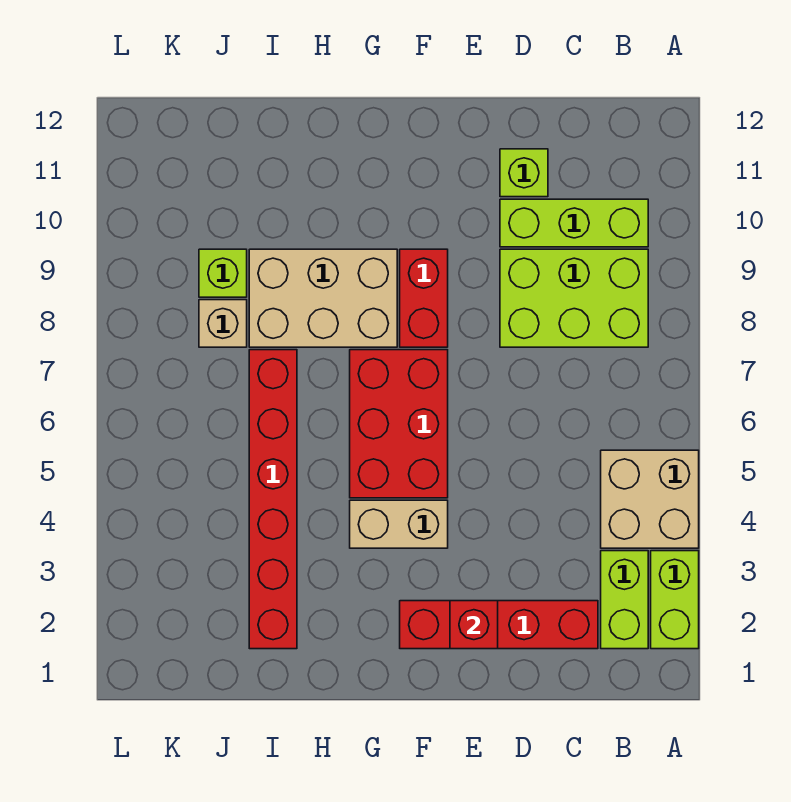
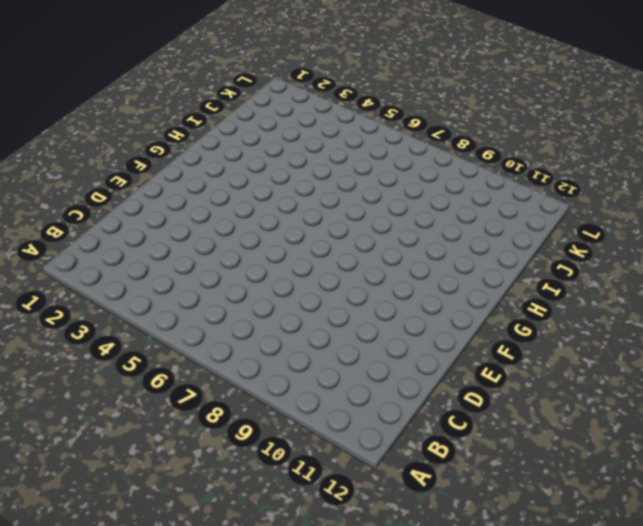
none -> lime brick A2:A3 level 1
none -> tan brick A4:B5 level 1
none -> lime brick B2:B3 level 1

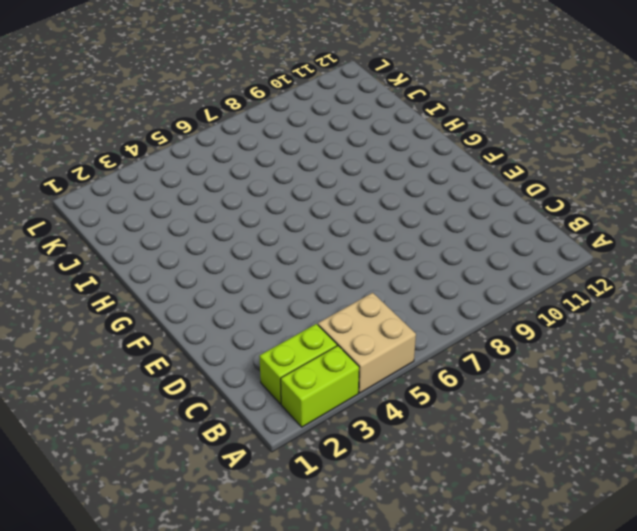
none -> lime brick B8:D9 level 1
none -> lime brick B10:D10 level 1
none -> red brick C2:F2 level 1

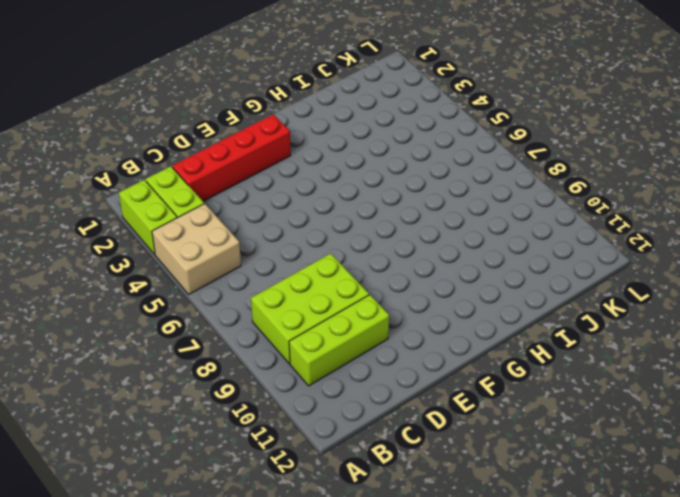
none -> lime brick D11 level 1
none -> tan brick F4:G4 level 1
none -> red brick F5:G7 level 1

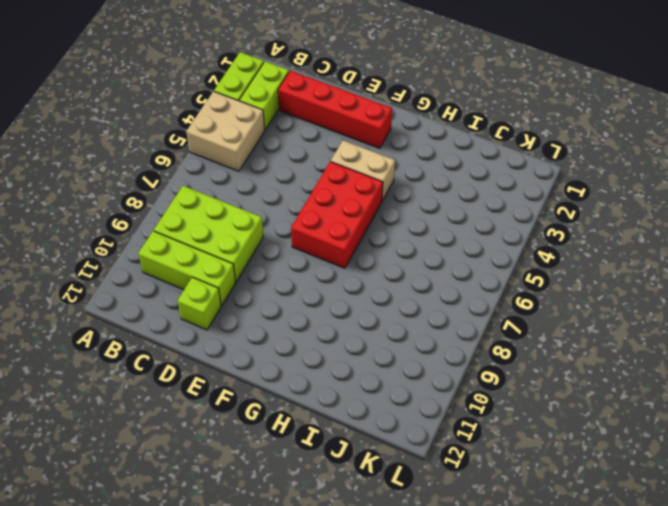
none -> red brick F8:F9 level 1
none -> tan brick G8:I9 level 1
none -> red brick I2:I7 level 1

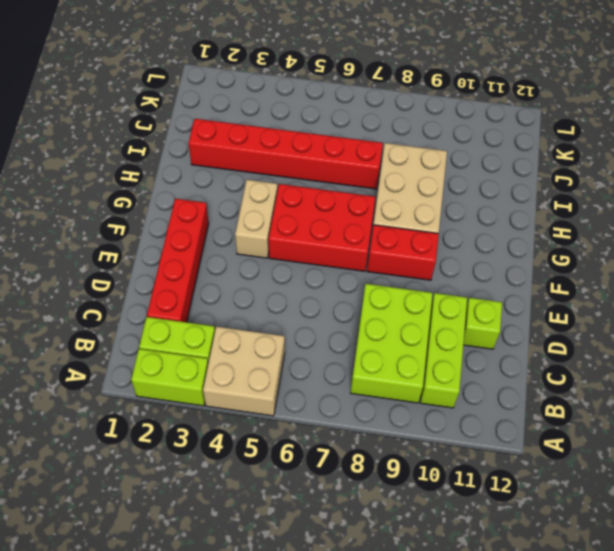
none -> tan brick J8 level 1
none -> lime brick J9 level 1
none -> red brick E2 level 2

